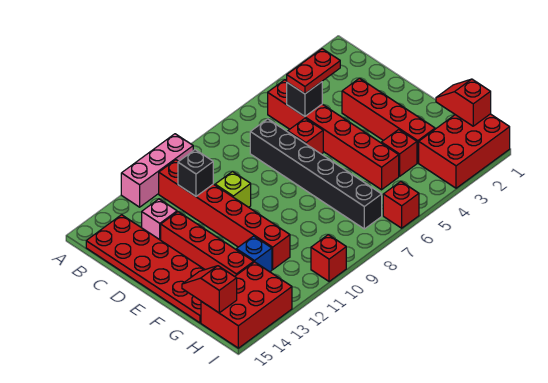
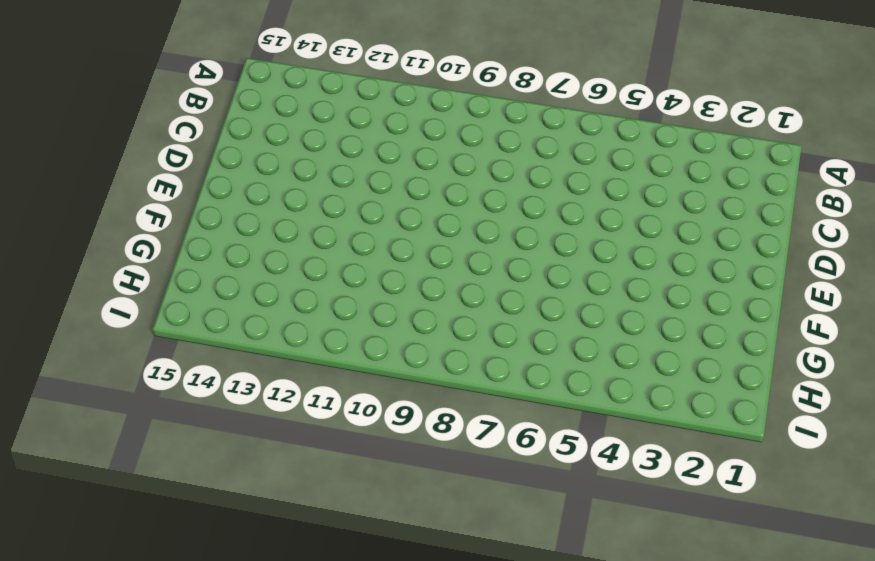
none -> pink brick A10:A12 level 1
none -> red brick B5:G5 level 1
none -> red brick B11:G11 level 1

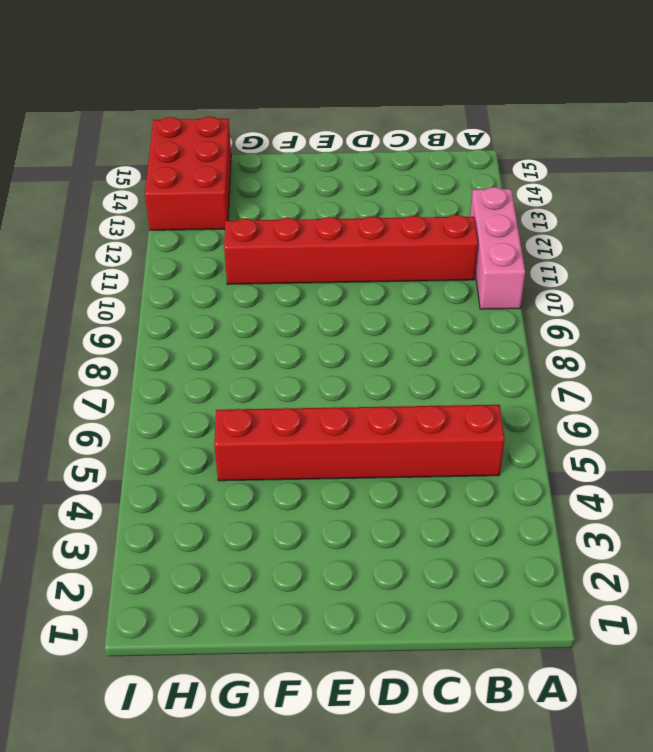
none -> red plate B14:G15 level 1
none -> black brick C7:H7 level 1
none -> pink brick C13 level 1

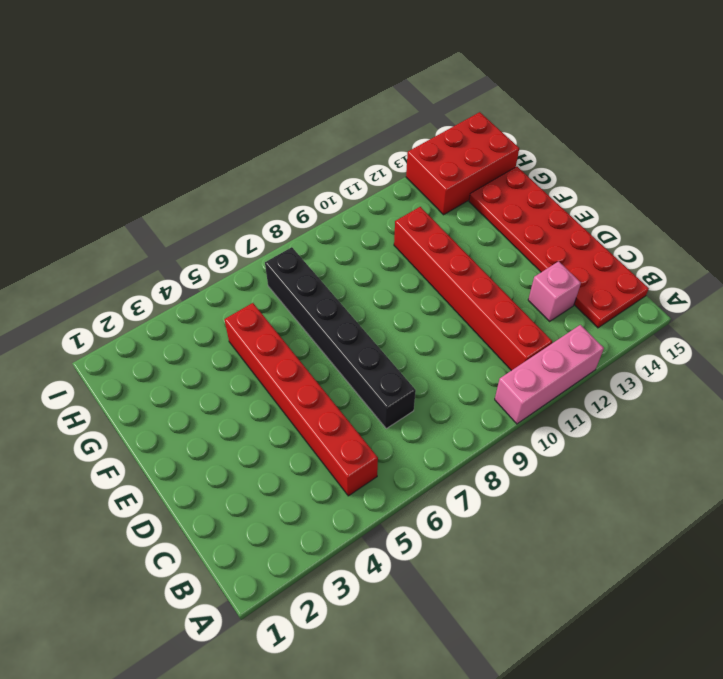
none -> red brick D3:G3 level 1
none -> red brick D6 level 1
none -> lime brick D10 level 1

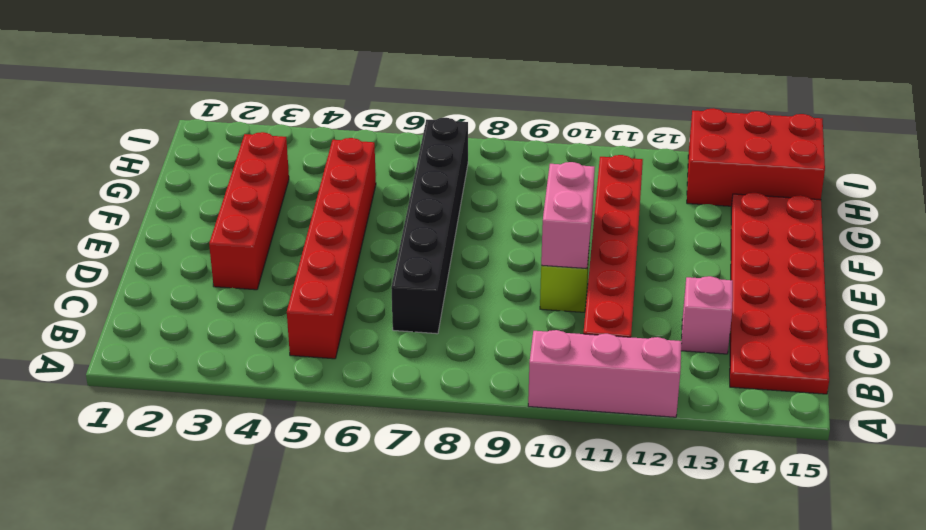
pink brick D10:E10 level 2 -> none
none -> red brick D6 level 1
none -> red brick D13:G13 level 1
none -> red brick G4 level 1

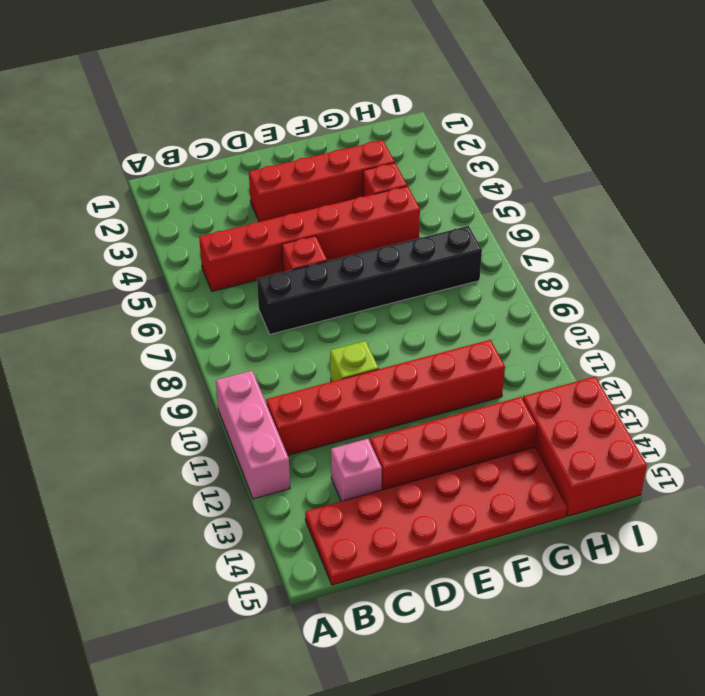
none -> blue brick G12 level 1
none -> red brick H1:I3 level 1
none -> red brick I6 level 1

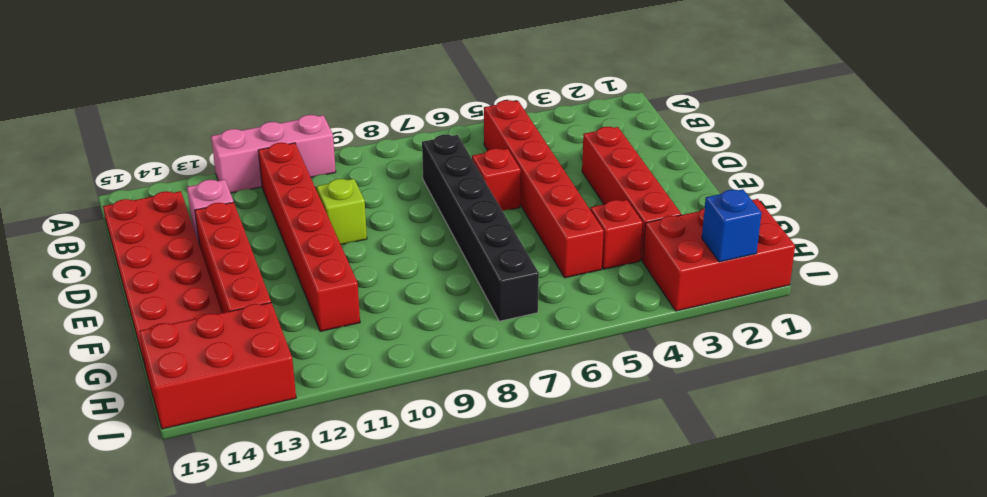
blue brick I2 level 2 -> blue brick G12 level 1
none -> red brick I6 level 1
none -> red brick I10 level 1
none -> black brick C5 level 2

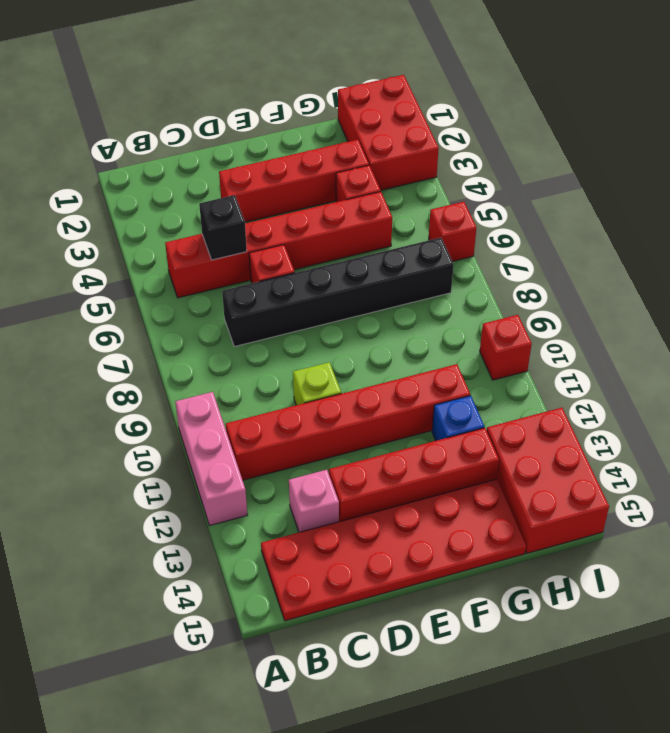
none -> black brick C11 level 2
none -> red slope G1:H1 level 2 top H
none -> red slope G15:H15 level 2 top H

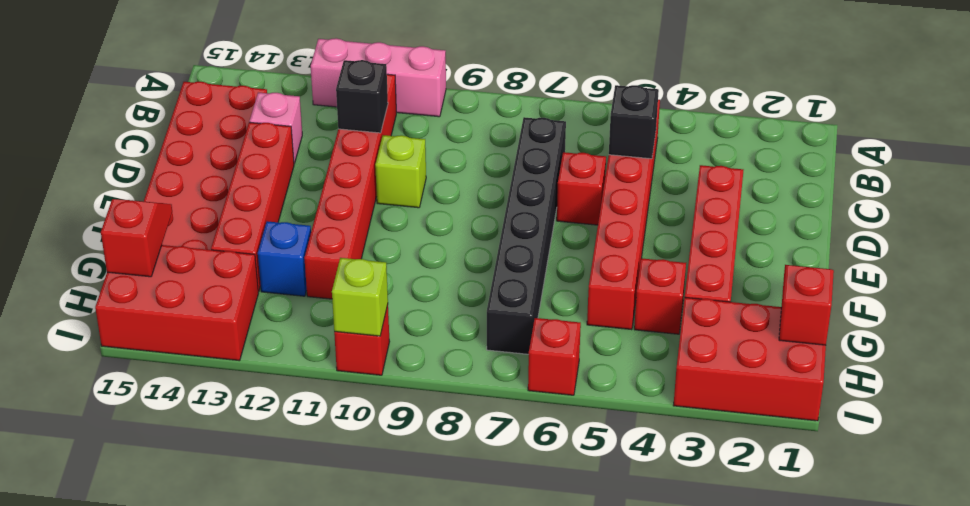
lime brick I10 level 2 -> none
none -> red plate C4:C5 level 3

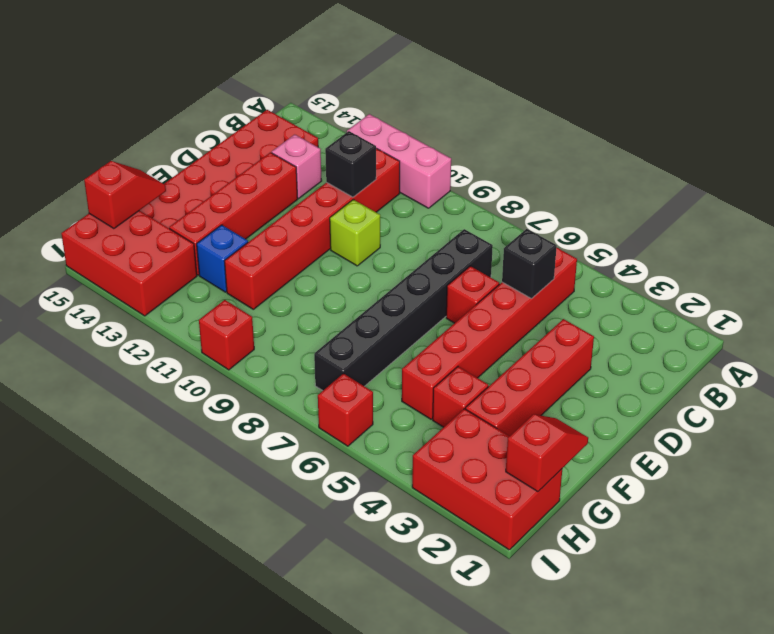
none -> red plate C4:C5 level 3

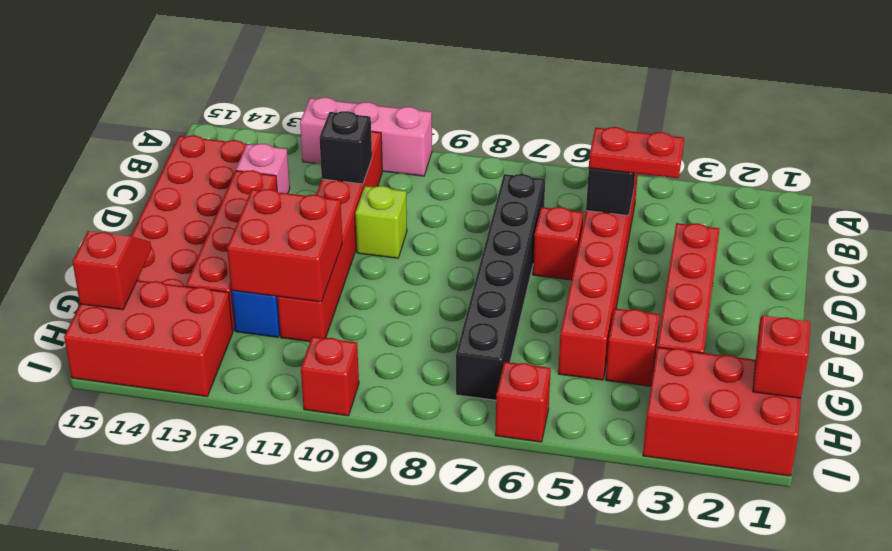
red brick F11:G12 level 2 -> none

